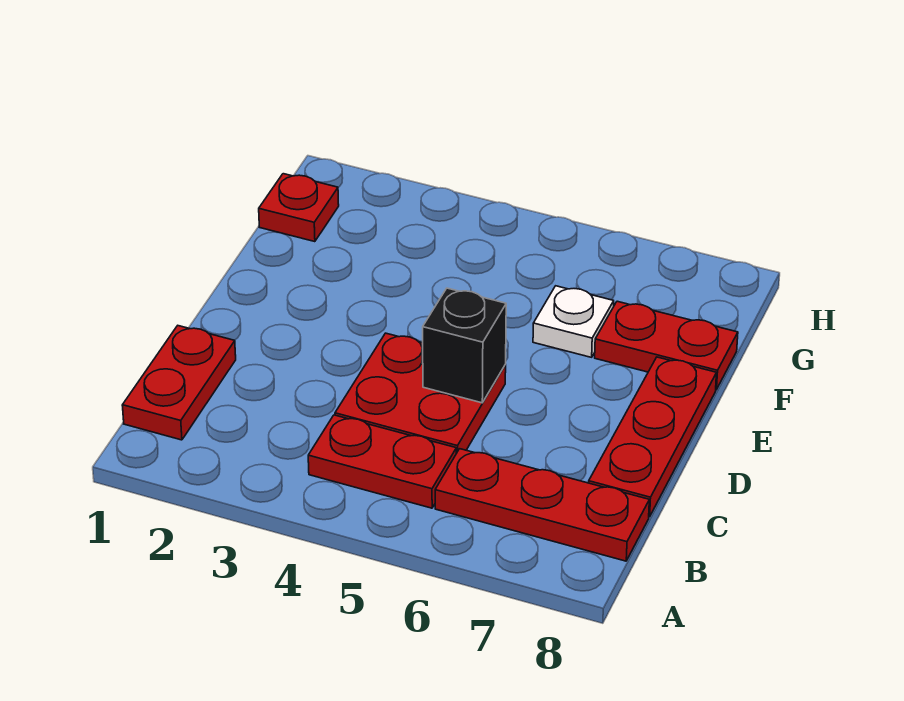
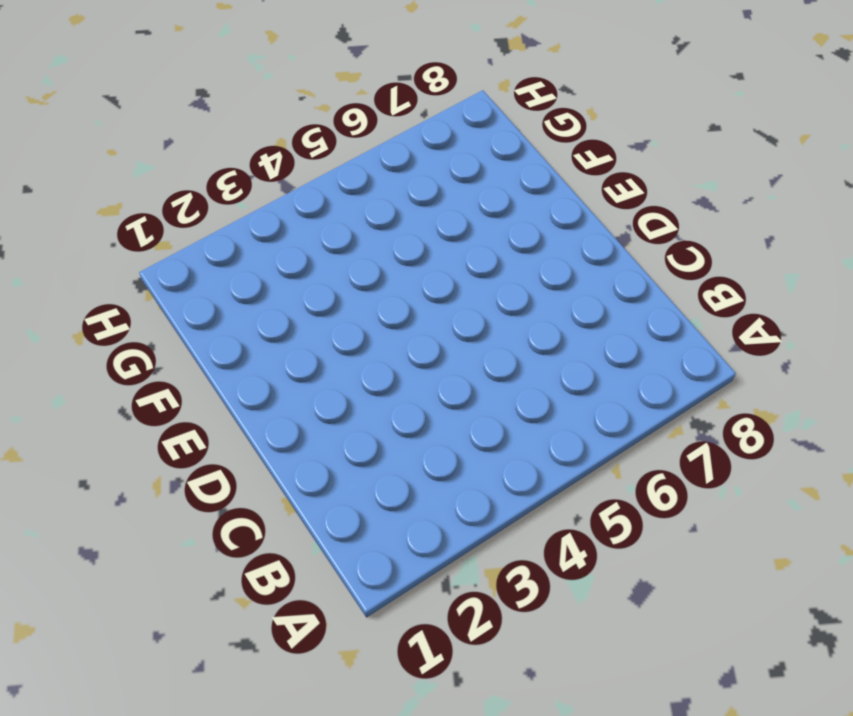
none -> red plate B1:C1 level 1
none -> red plate B4:B5 level 1

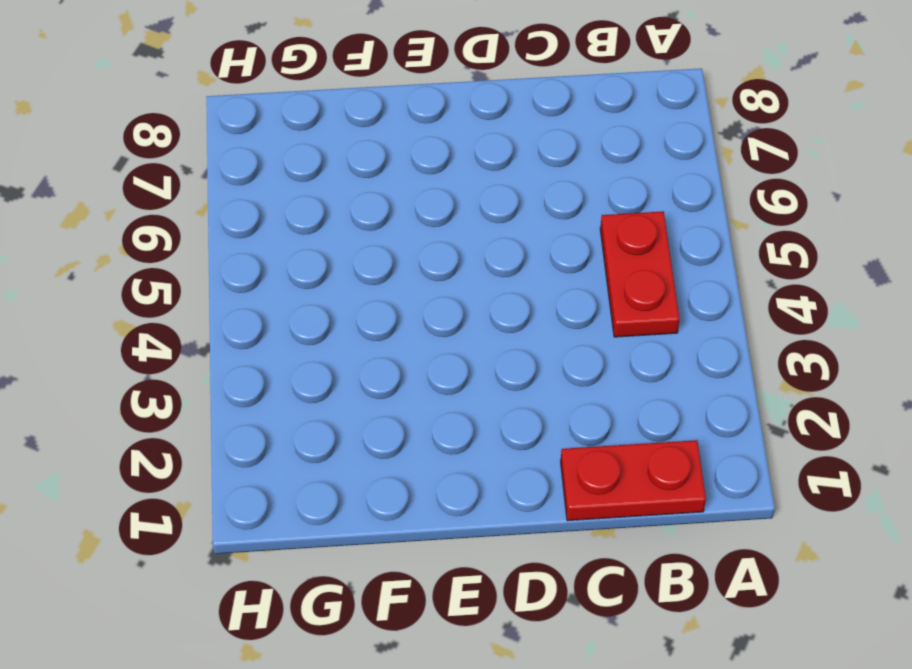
none -> red plate B6:B8 level 1
none -> red plate C4:D5 level 1

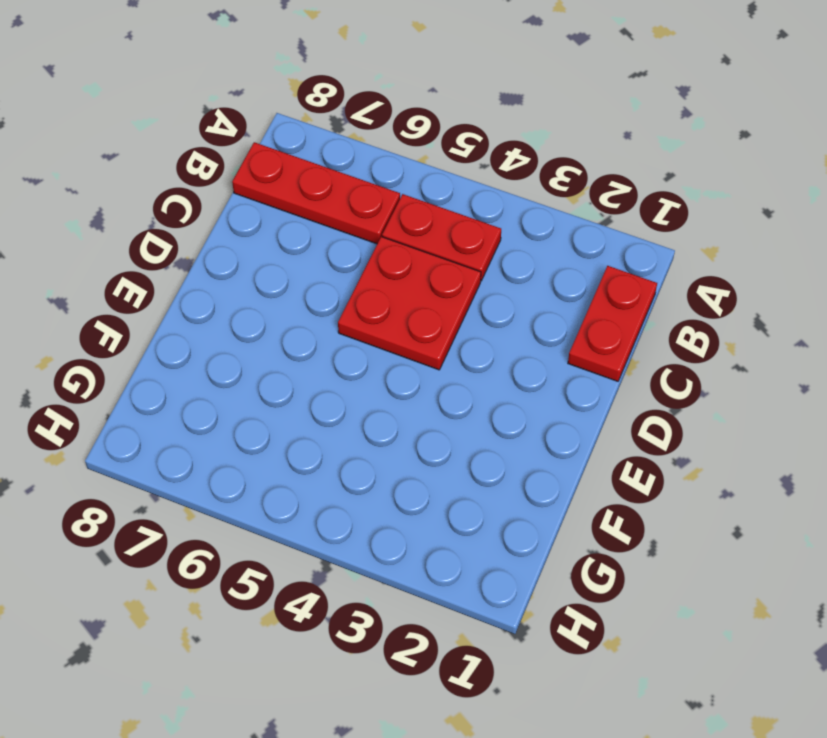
none -> red plate C8:E8 level 1
none -> white plate F6 level 1

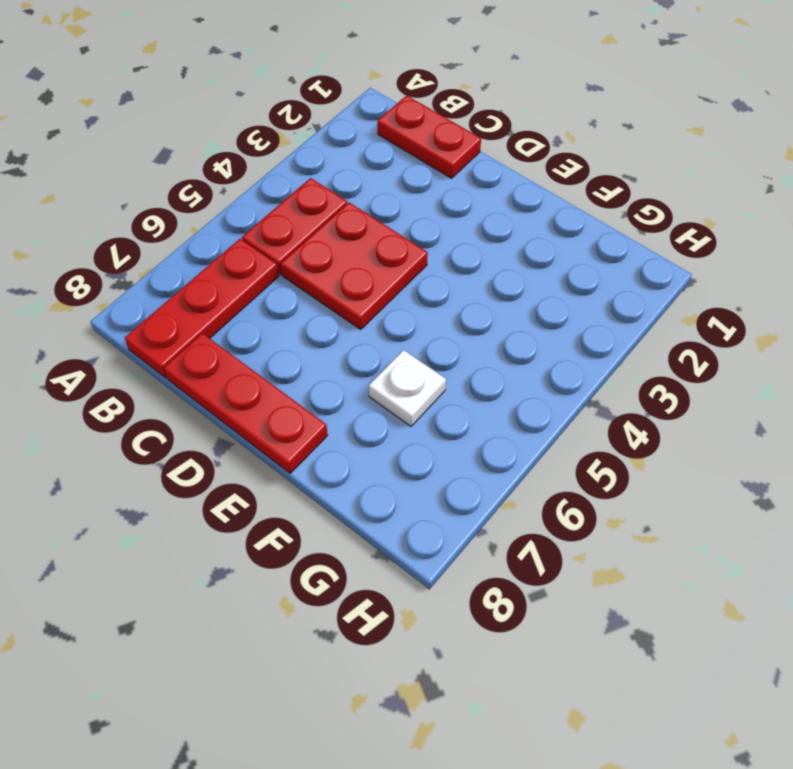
none -> red plate F7:F8 level 1
none -> red plate G1 level 1

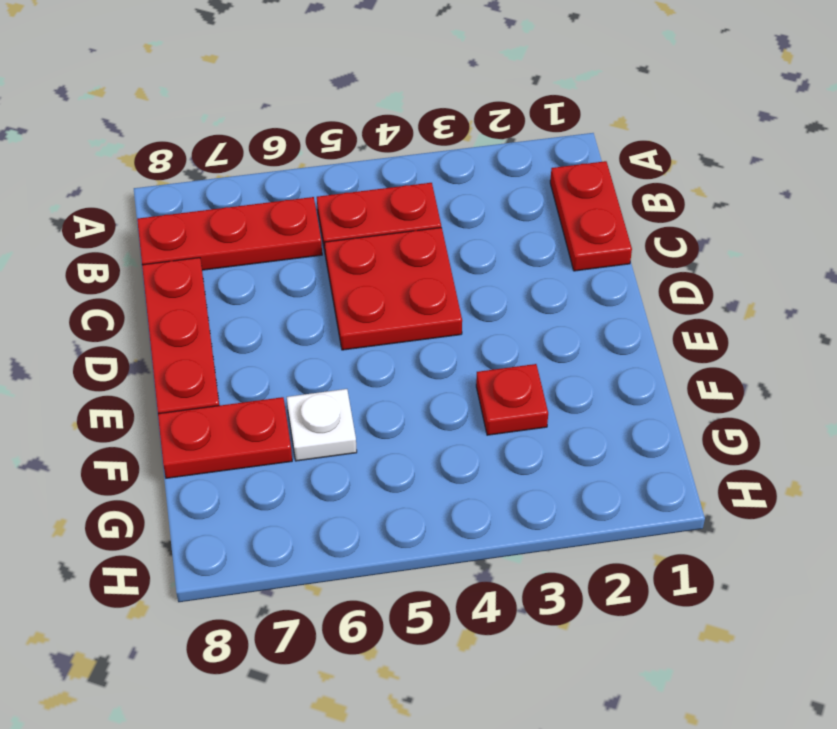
red plate F3 level 1 -> red plate G1 level 1
none -> black brick D5 level 2

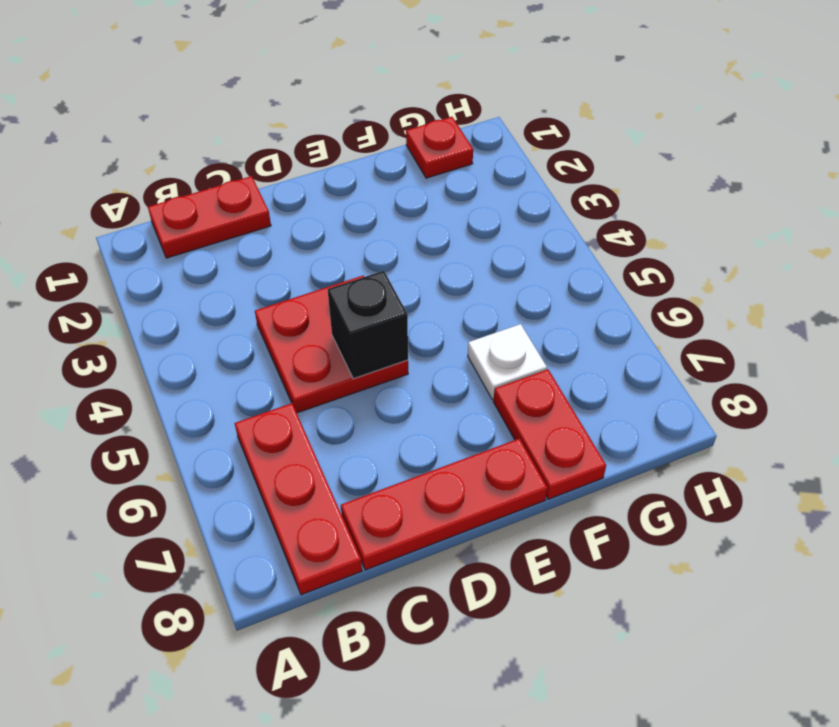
none -> red plate B4:B5 level 1

